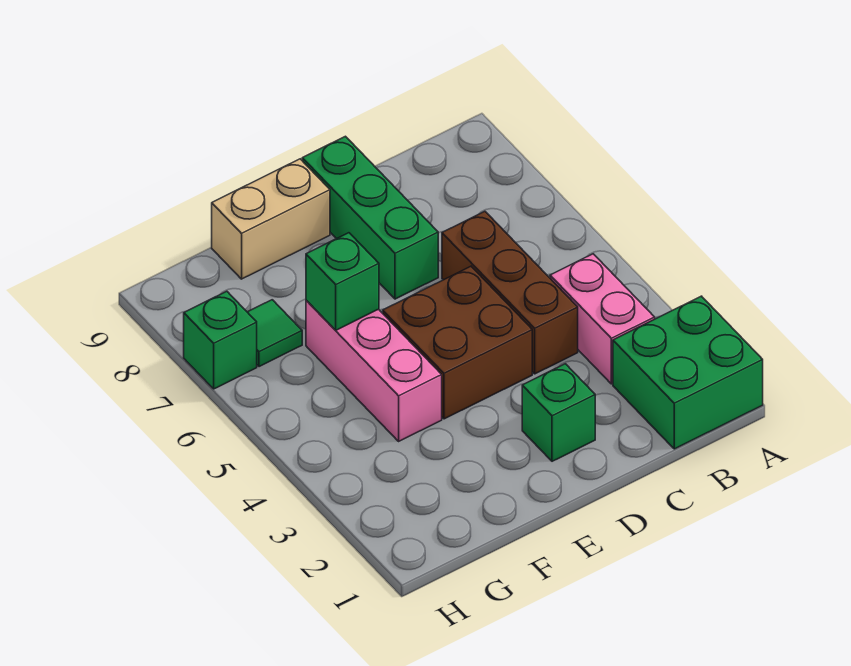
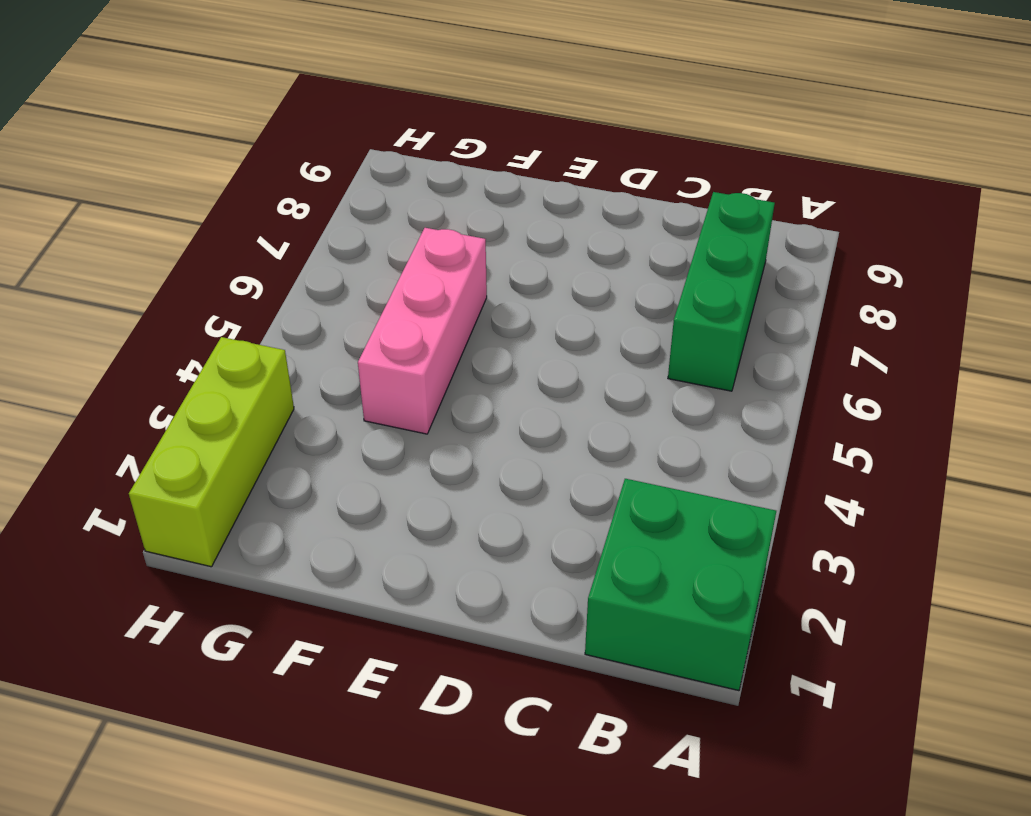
green brick B6:B8 level 1 -> green brick D7:D9 level 1
lime brick H1:H3 level 1 -> none
none -> pink brick B3:B4 level 1
none -> brown brick C4:C6 level 1

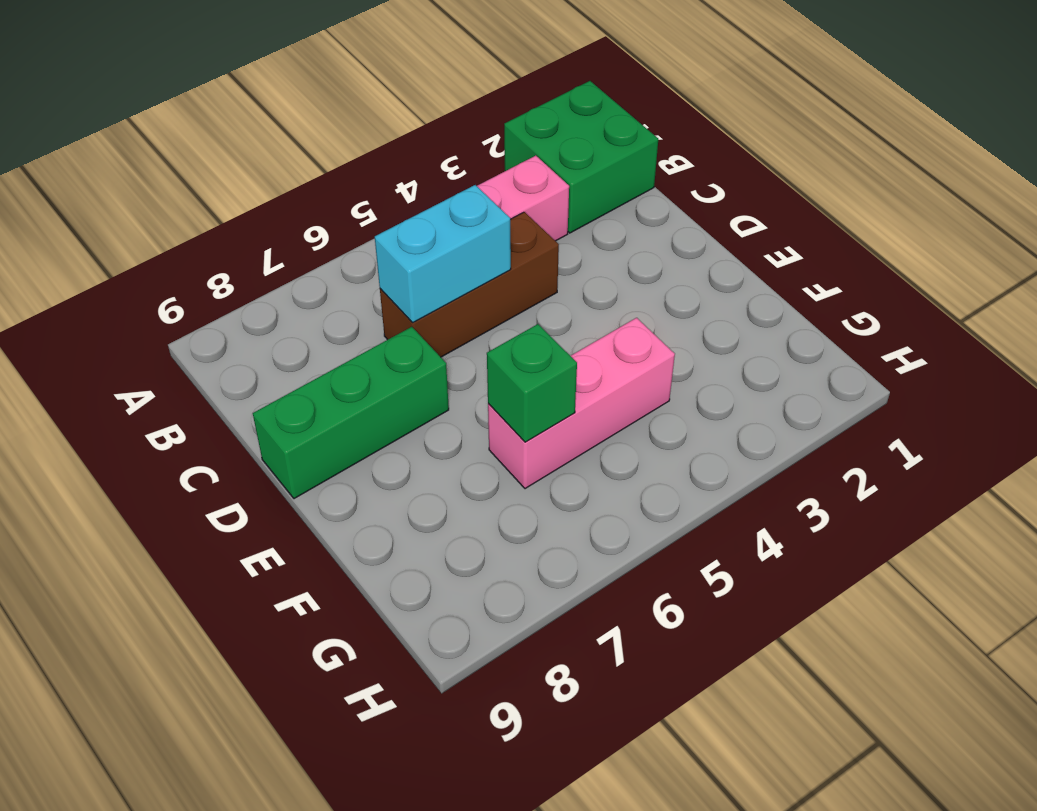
cyan brick C5:C6 level 2 -> none
none -> green brick D2 level 1
none -> brown brick D4:E5 level 1

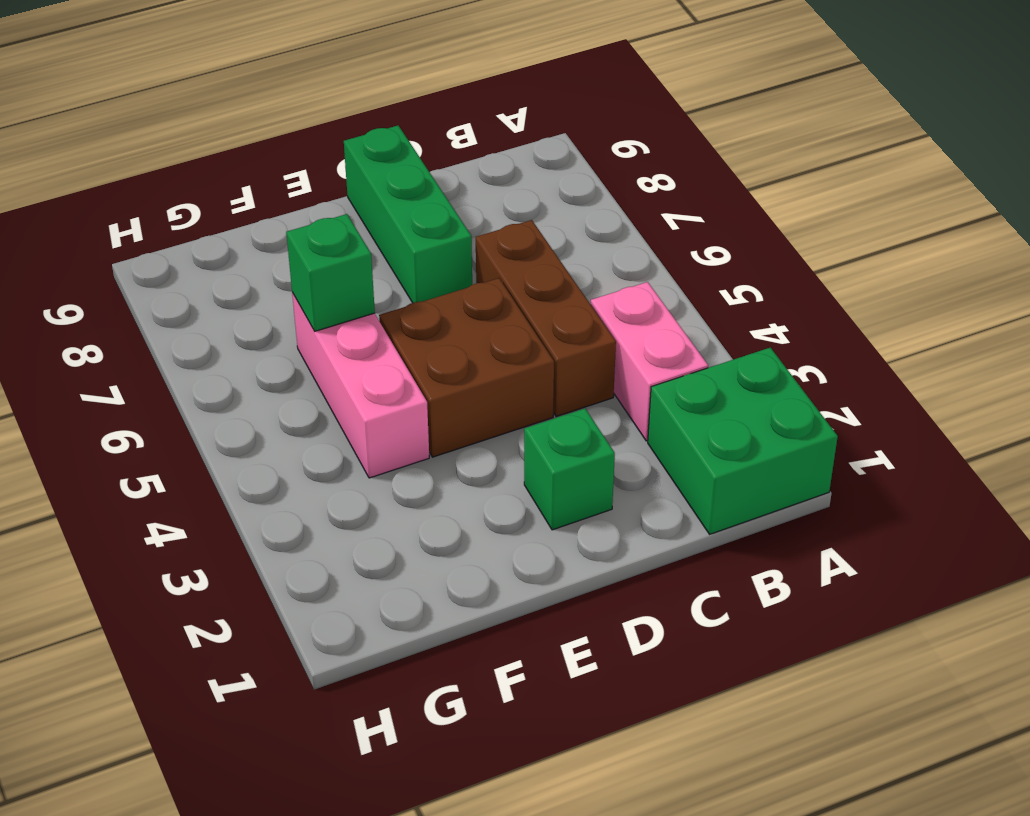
none -> tan brick E9:F9 level 1
none -> green tile G7 level 1

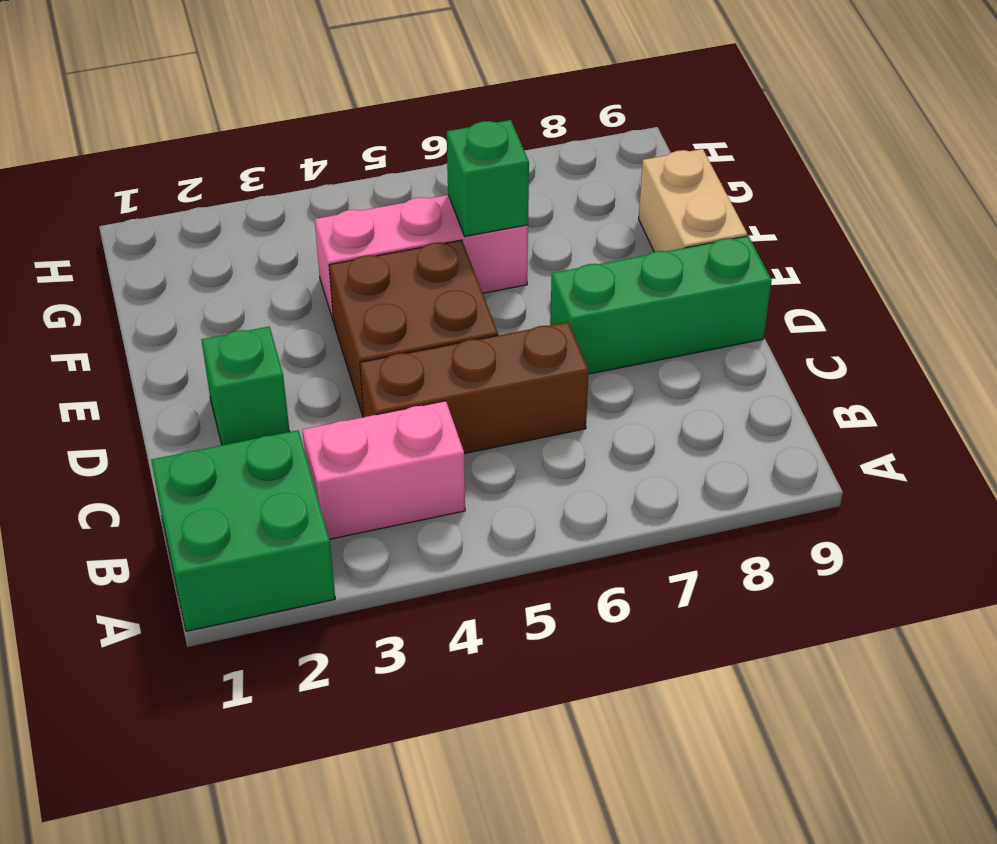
none -> green tile G7 level 1
none -> green brick H7 level 1

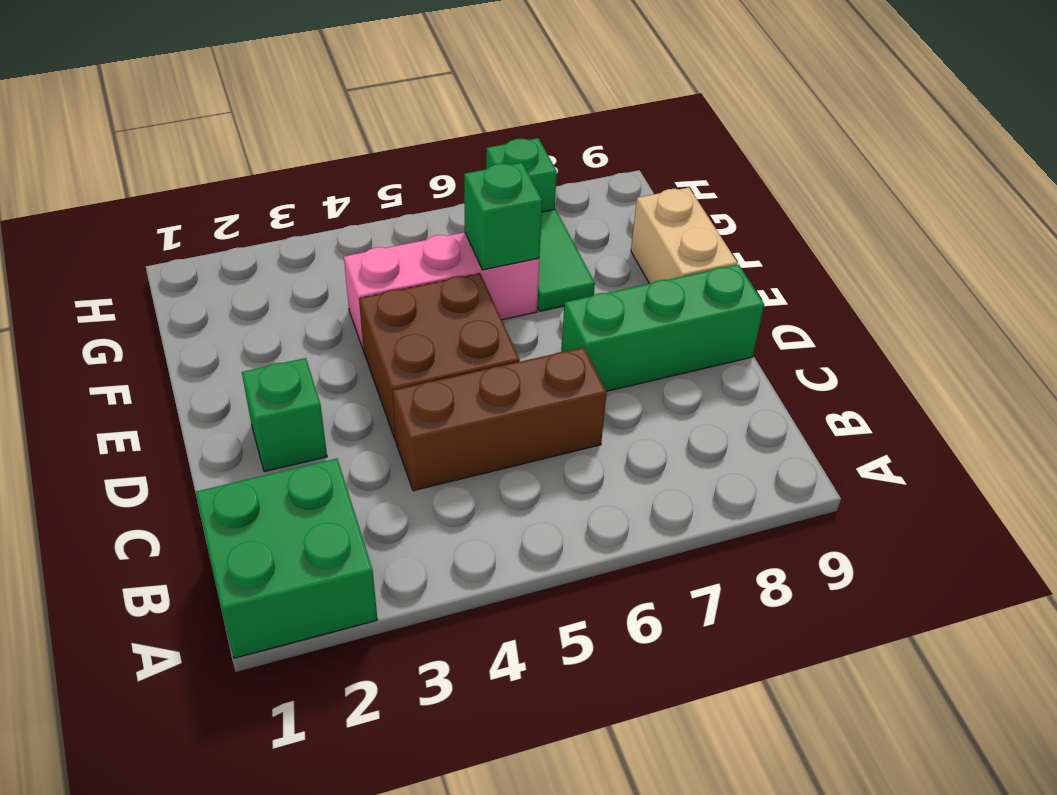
green tile F7:G7 level 1 -> green tile G7 level 1
none -> pink brick B3:B4 level 1

